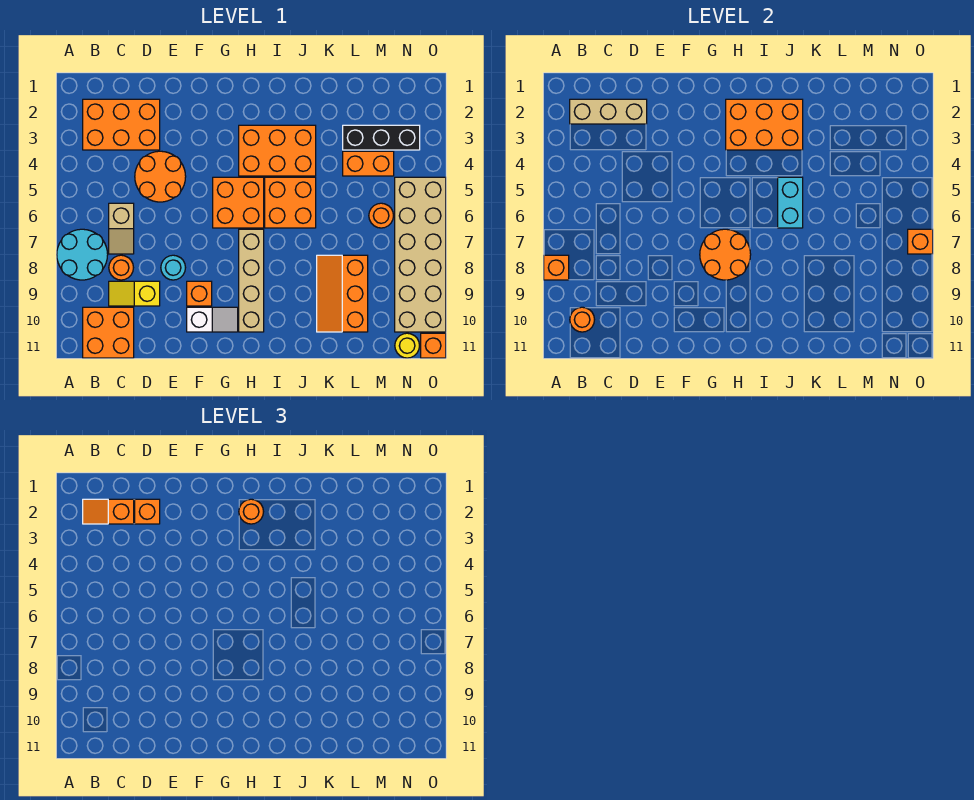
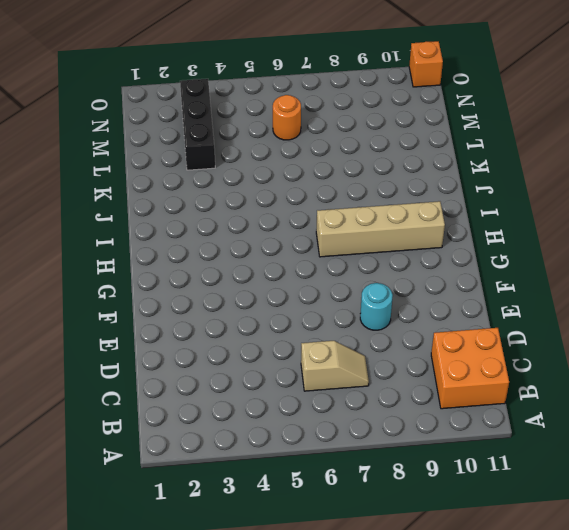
none -> cyan round brick A7:B8 level 1
none -> orange brick B2:D3 level 1
none -> orange round brick C8 level 1
none -> yellow slope C9:D9 level 1 top D

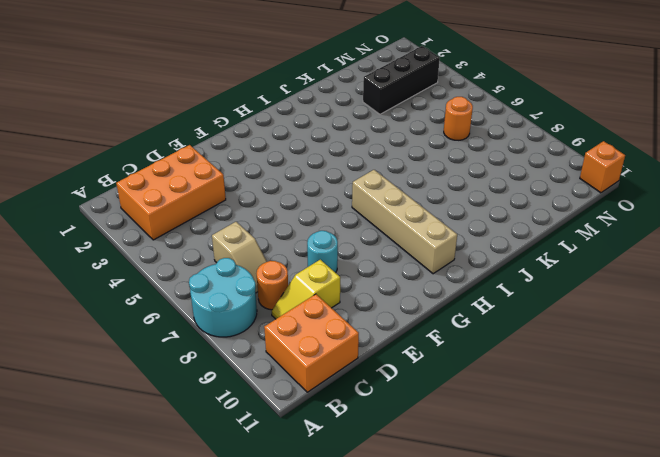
none -> orange round brick D4:E5 level 1
none -> orange brick F9 level 1
none -> white slope F10:G10 level 1 top F
none -> orange brick G5:H6 level 1

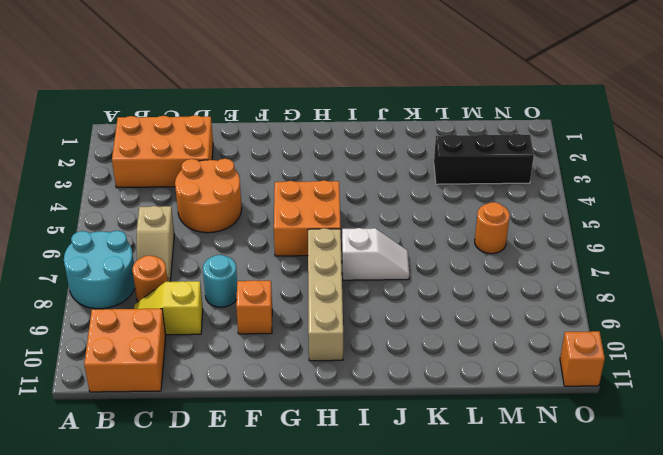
white slope I7:J7 level 1 top I -> white slope F10:G10 level 1 top F
none -> orange brick H3:J4 level 1
none -> orange brick I5:J6 level 1
none -> orange slope K8:L10 level 1 top L
none -> orange brick L4:M4 level 1

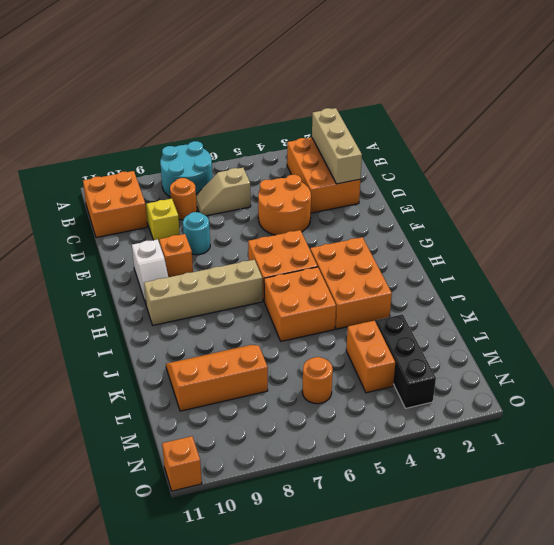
none -> tan brick N5:O10 level 1
none -> yellow round brick N11 level 1
none -> orange brick A8 level 2
none -> orange round brick B10 level 2

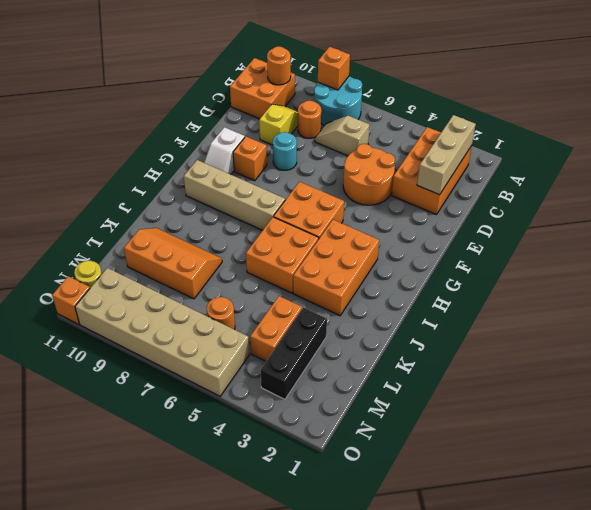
none -> orange round brick G7:H8 level 2
none -> orange brick H2:J3 level 2
none -> cyan brick J5:J6 level 2
none -> orange brick O7 level 2

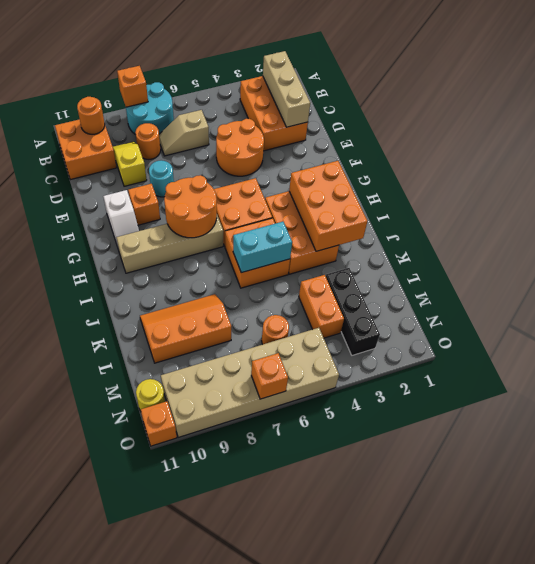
none -> orange slope B2:C2 level 3 top C
none -> orange brick D2 level 3
none -> orange round brick H2 level 3

